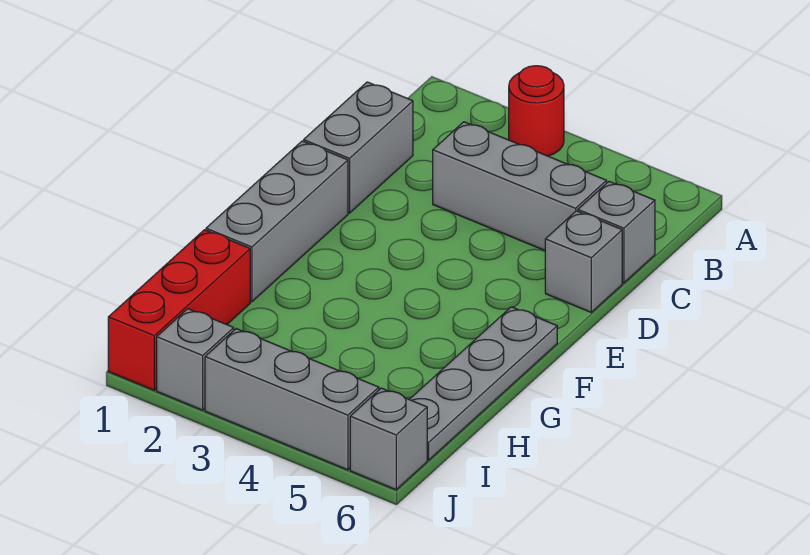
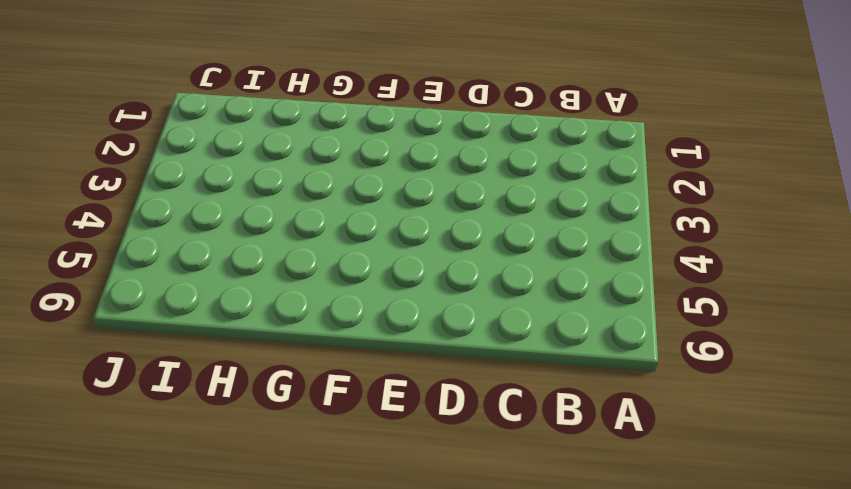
none -> red round brick A3 level 1
none -> grey brick C1:D1 level 1

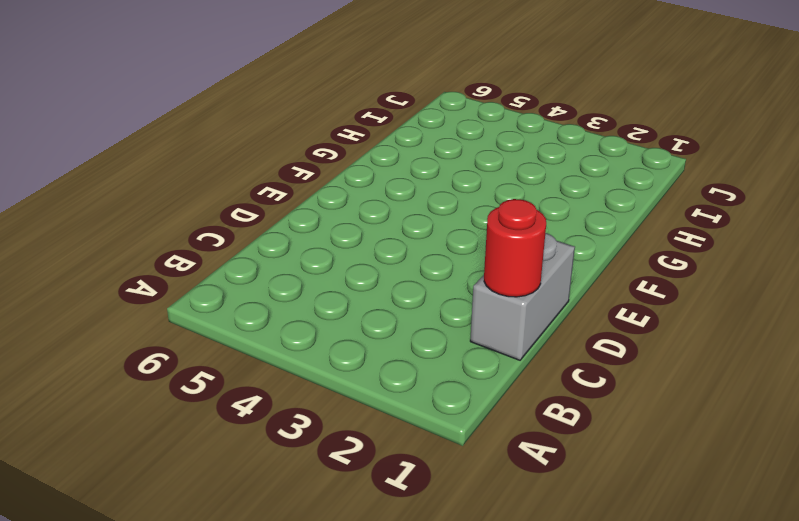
red round brick C1 level 2 -> red round brick A3 level 1
none -> grey brick C3:C5 level 1
none -> grey brick C6 level 1

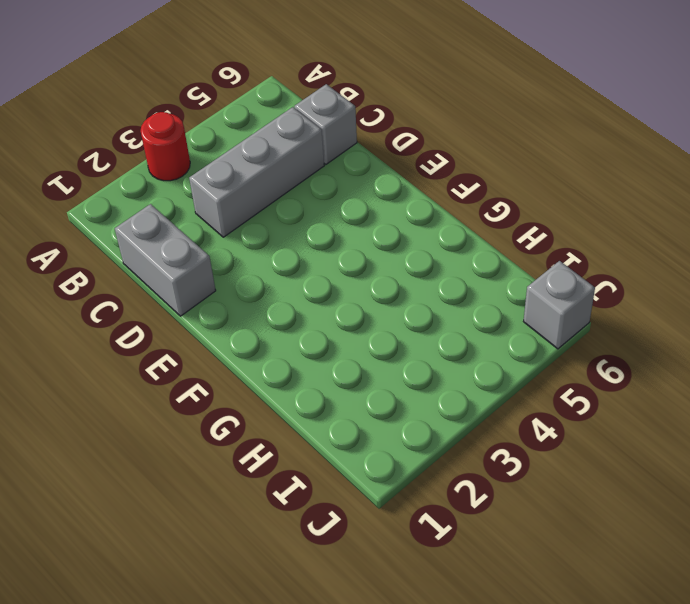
none -> grey brick D6 level 1
none -> grey brick E1:G1 level 1

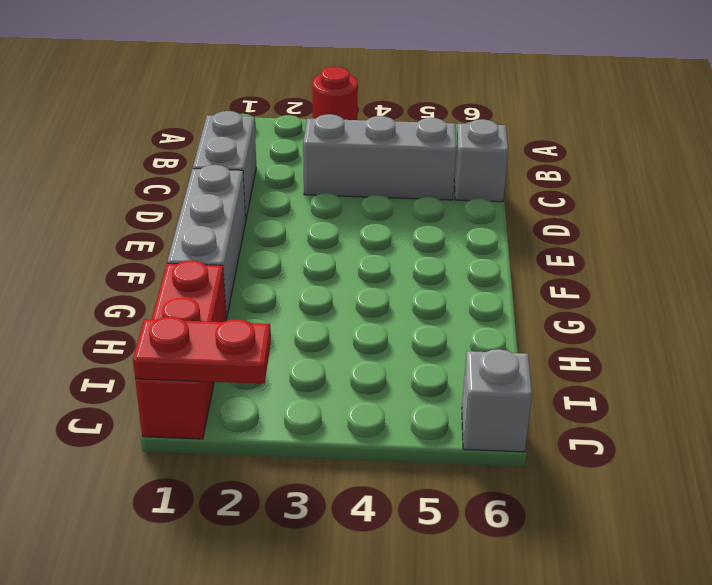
red plate J1:J2 level 2 -> none
none -> grey brick D6 level 1
none -> grey plate F6:I6 level 1

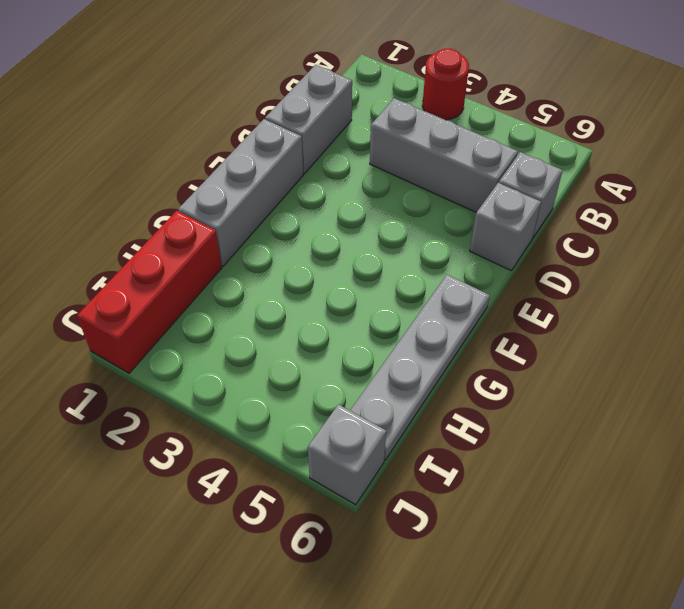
none -> grey brick J2 level 1
none -> grey brick J3:J5 level 1

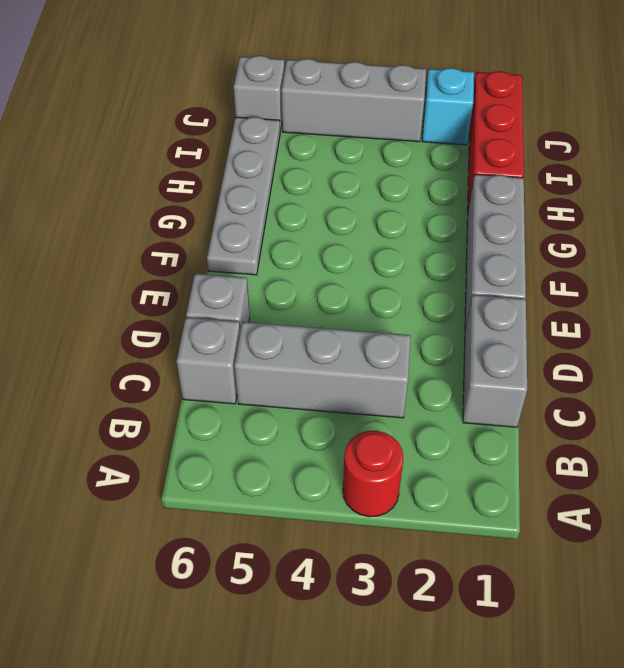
cyan brick J2 level 1 -> grey brick J2 level 1

